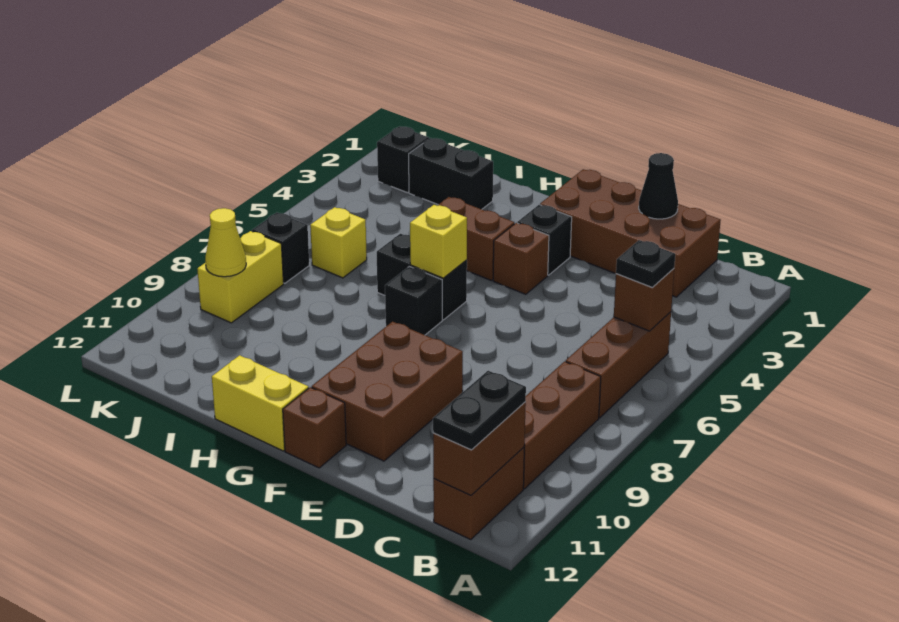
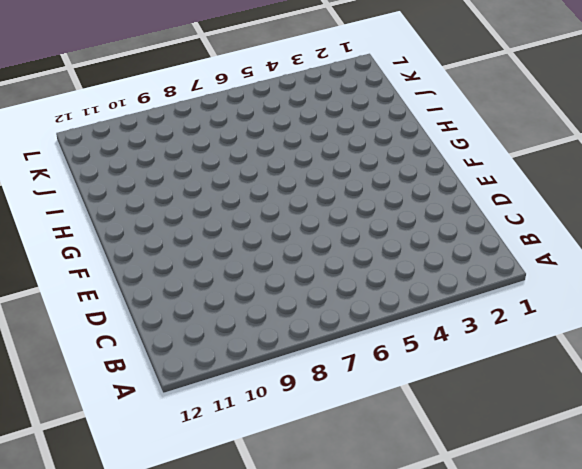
none -> brown brick B5:B7 level 1
none -> brown brick B8:B10 level 1
none -> brown brick B11:B12 level 1

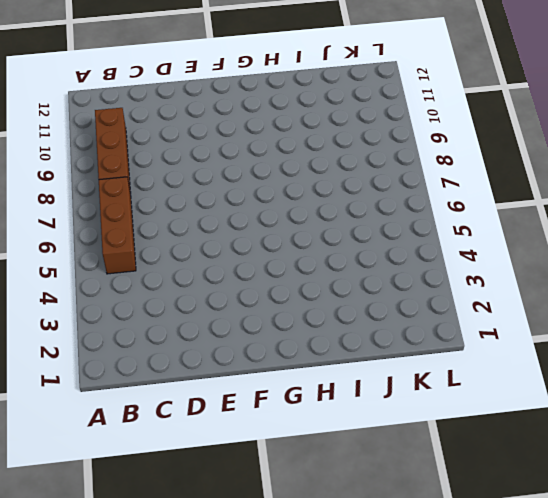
none -> brown brick B11:B12 level 1
none -> brown brick C1:F2 level 1
none -> brown brick E9:F11 level 1

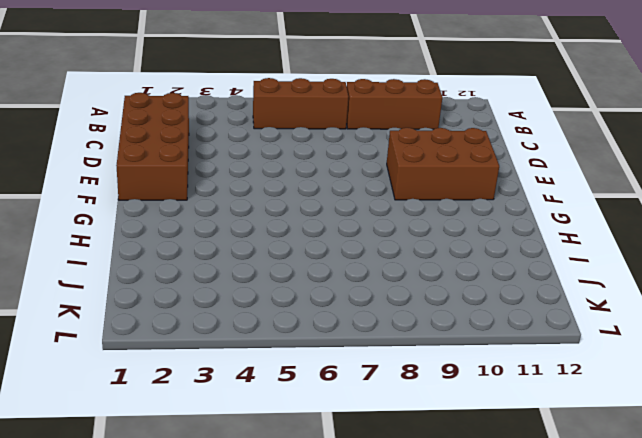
none -> brown brick B11:B12 level 1
none -> black brick F3 level 1
none -> brown brick F4 level 1

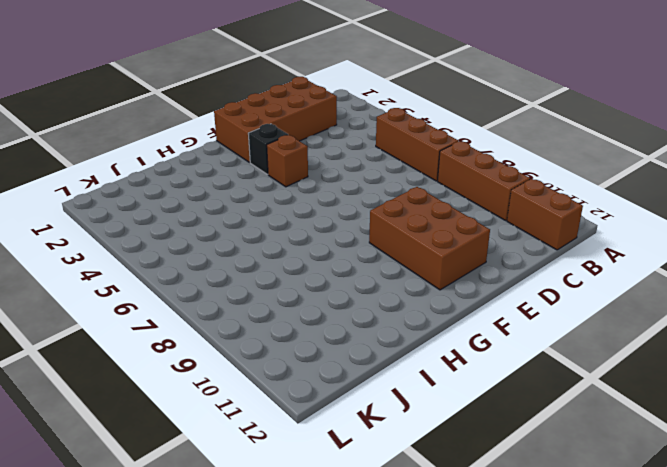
none -> brown brick F12 level 1
none -> brown brick G4:H4 level 1
none -> black brick G6:H6 level 1

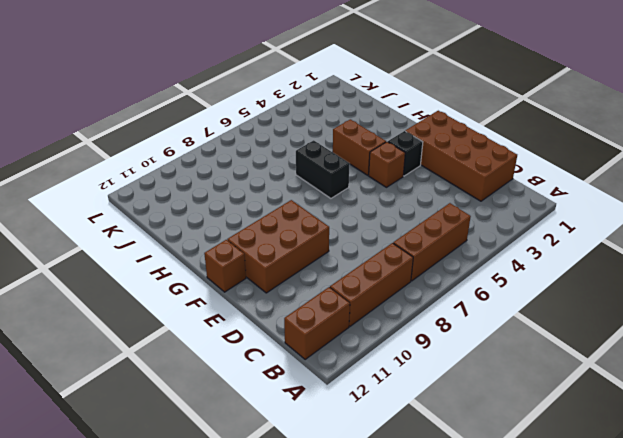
none -> black brick G7 level 1
none -> yellow brick G12:H12 level 1
none -> black brick I2:J2 level 1

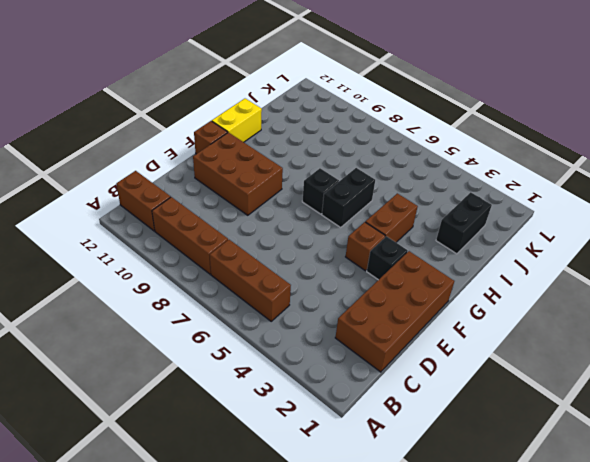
none -> yellow brick J6 level 1
none -> black brick K2 level 1
none -> black brick K7 level 1

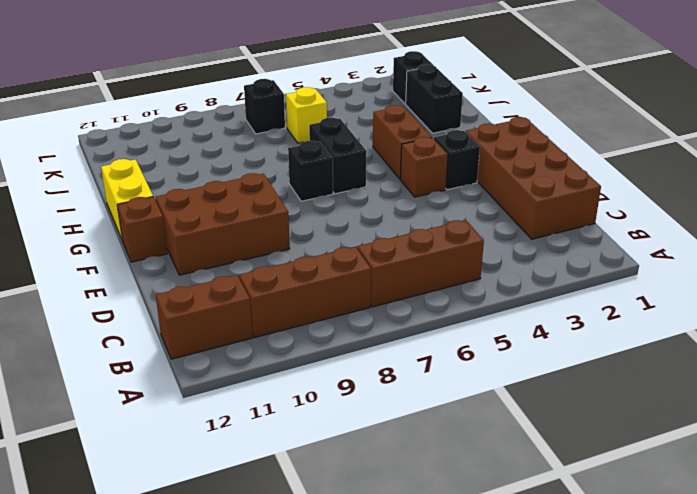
none -> yellow brick K8:K9 level 1
none -> brown brick B5 level 2
none -> brown brick B11:B12 level 2

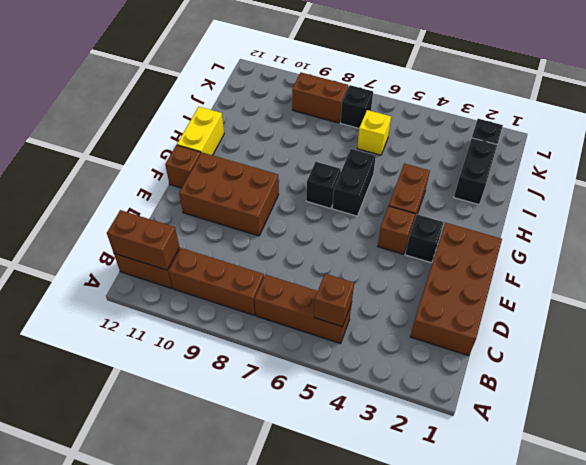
brown brick K8:K9 level 1 -> yellow brick K8:K9 level 1
none -> black cone D1 level 2
none -> yellow brick G6 level 2
none -> yellow cone K9 level 2

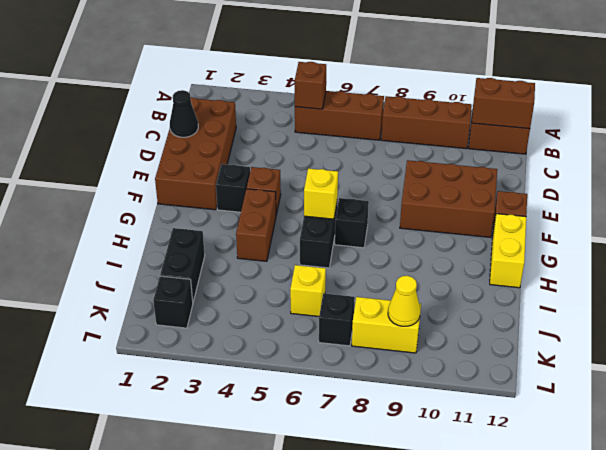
none -> black plate B5 level 3
none -> black plate B11:B12 level 3

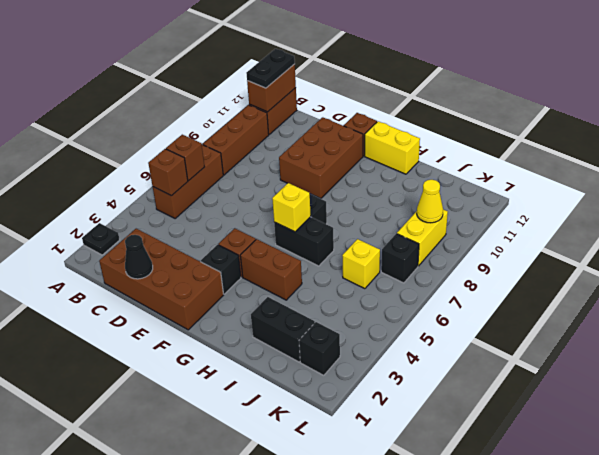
black plate A2 level 1 -> black plate B5 level 3
brown brick B6 level 2 -> none

